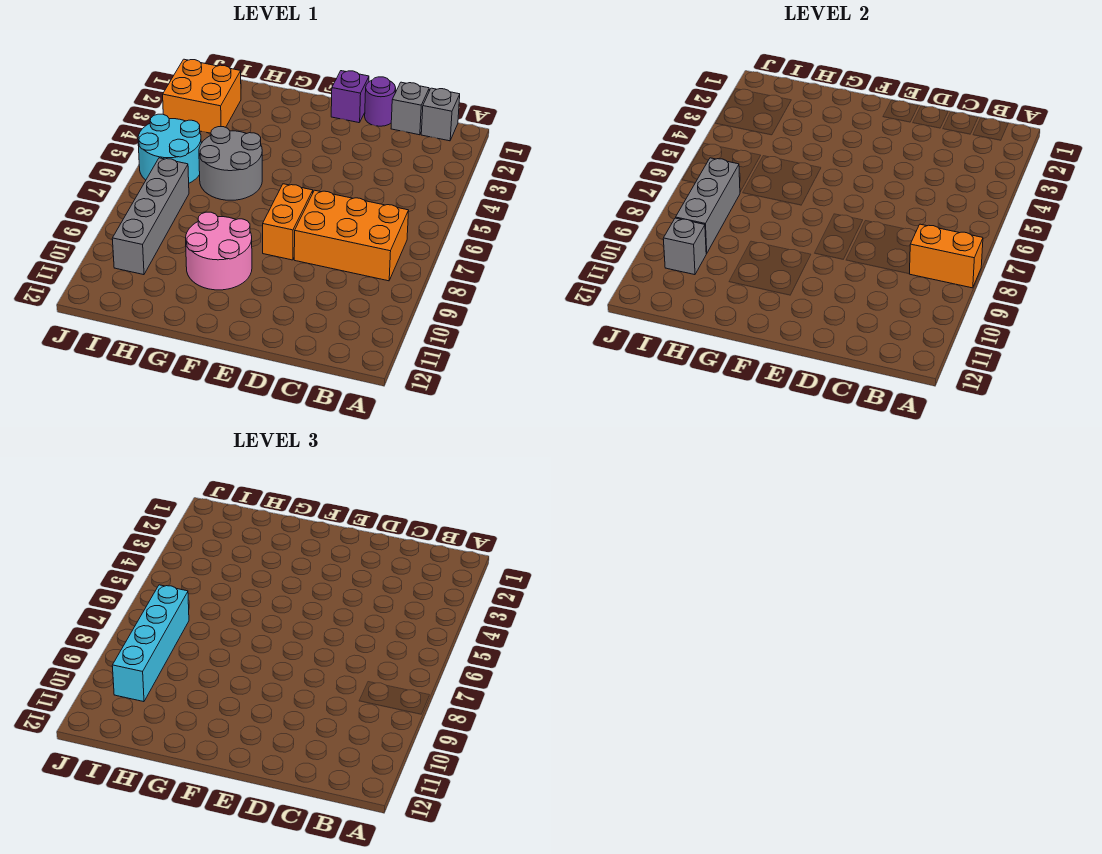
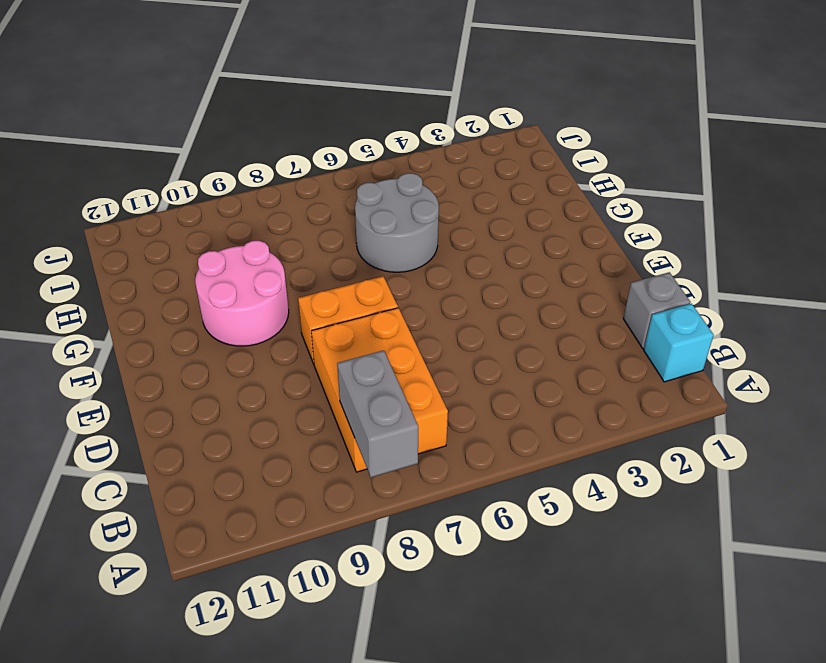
grey brick A8:B8 level 2 -> orange brick A8:B8 level 2
cyan brick B1 level 1 -> grey brick B1 level 1
none -> purple round brick D1 level 1
none -> purple brick E1 level 1
none -> orange brick I2:J3 level 1

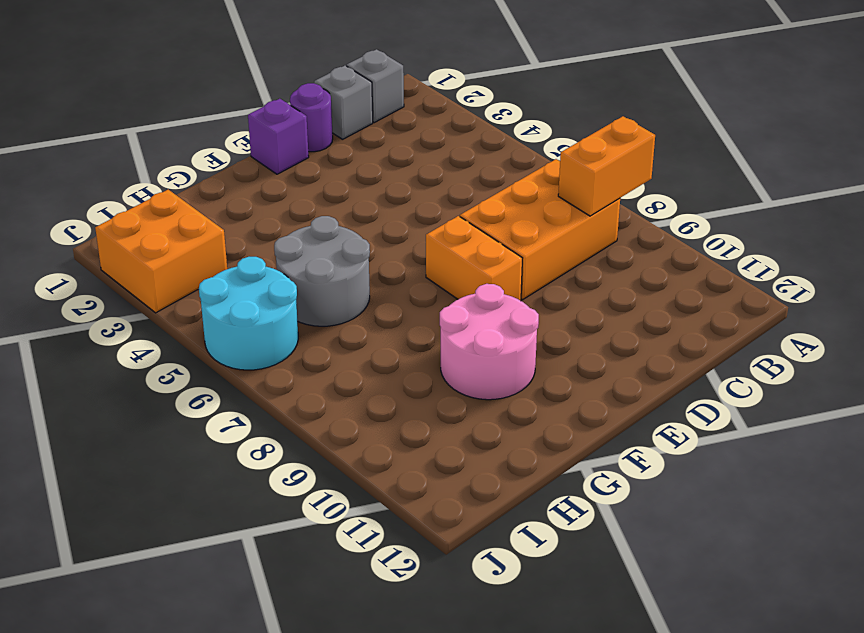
none -> grey brick I7:I10 level 1
none -> grey brick I7:I9 level 2
none -> grey brick I10 level 2

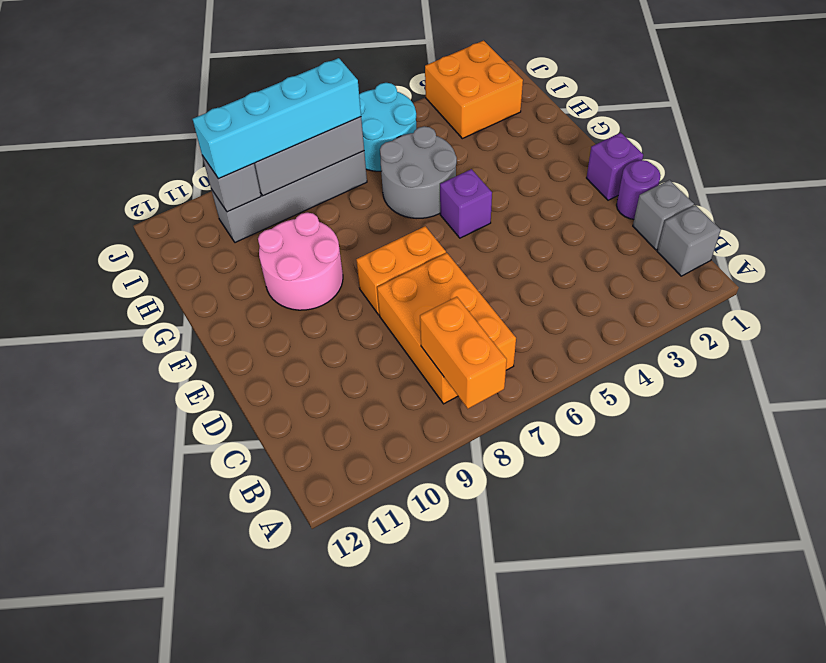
purple brick F5 level 1 -> none

